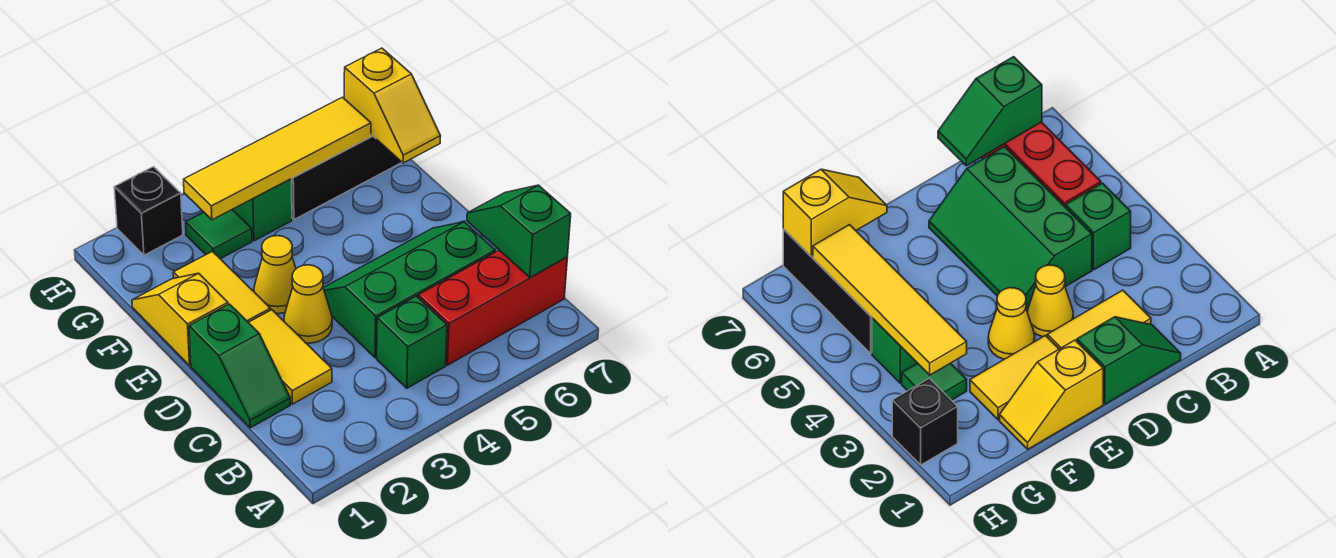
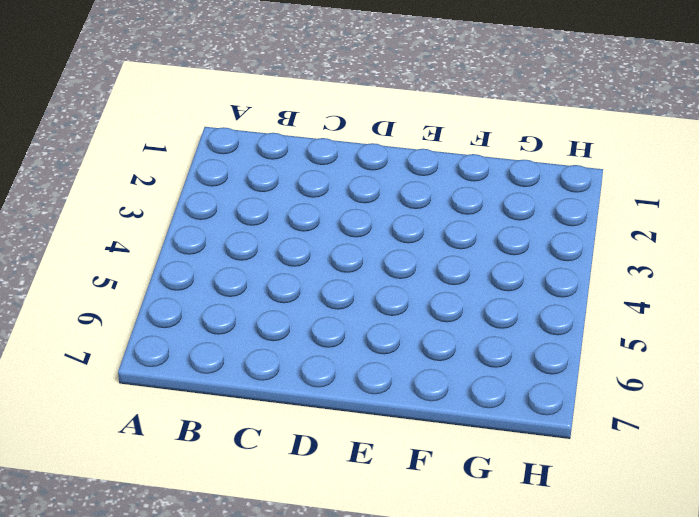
none -> green brick B4 level 1
none -> red brick B5:B7 level 1
none -> green slope C1:D1 level 1 top D

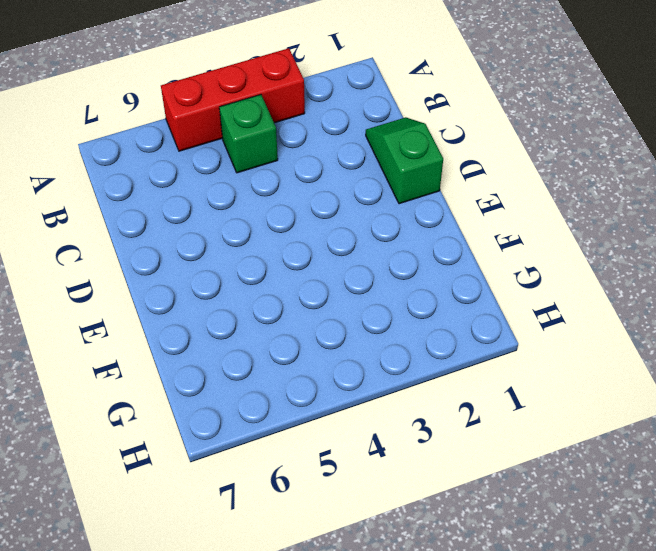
red brick A3:A5 level 1 -> red brick B5:B7 level 1
none -> yellow tile C2:D2 level 1
none -> green slope C4:D6 level 1 top C
none -> yellow cone D3 level 1

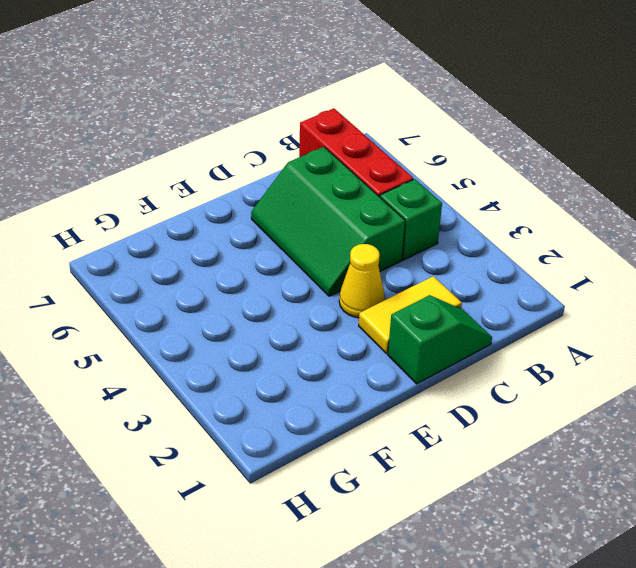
none -> yellow slope E1:F1 level 1 top E
none -> yellow tile E2:F2 level 1
none -> yellow cone E3 level 1

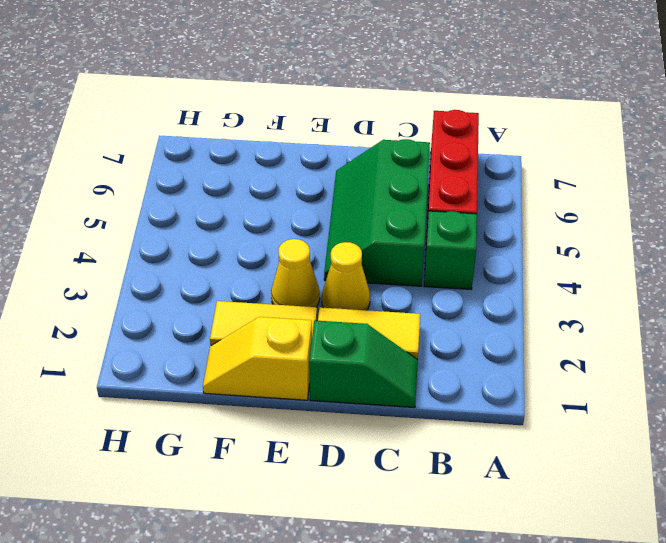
none -> green tile G3 level 1
none -> green brick G4 level 1
none -> black brick G5:G7 level 1

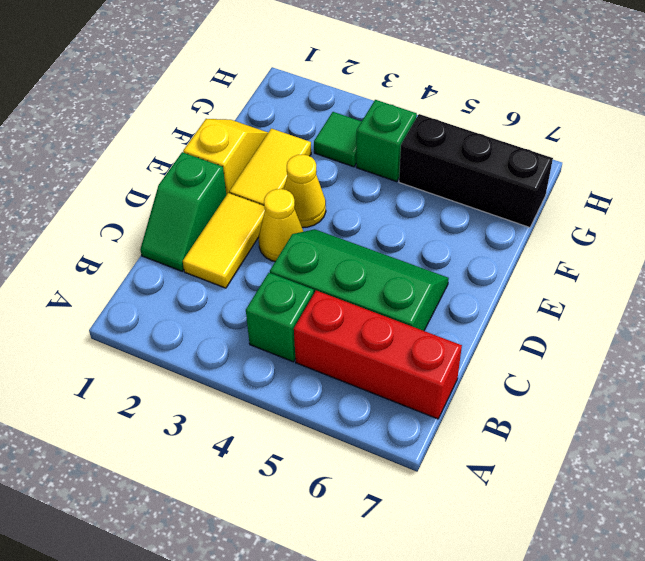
none -> black brick H2 level 1
none -> green slope B7:C7 level 2 top B
none -> yellow slope F7:G7 level 2 top G

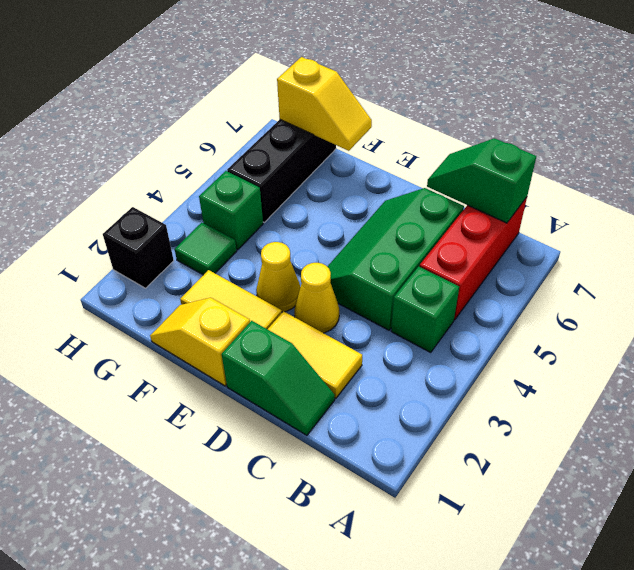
none -> yellow tile G3:G6 level 2

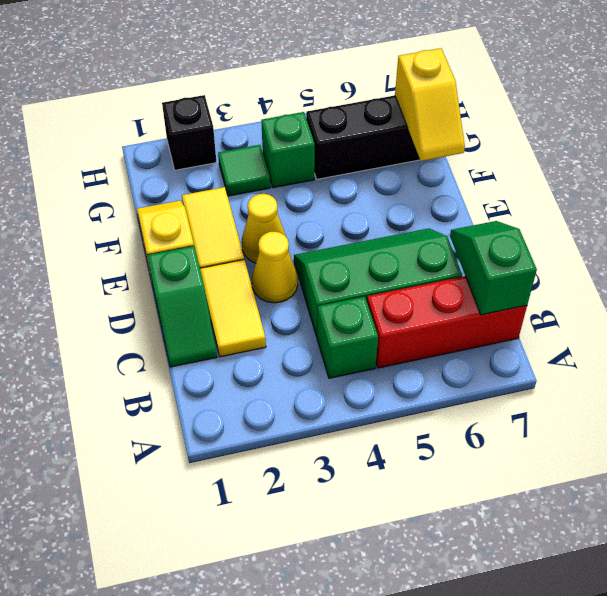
none -> yellow tile G3:G6 level 2

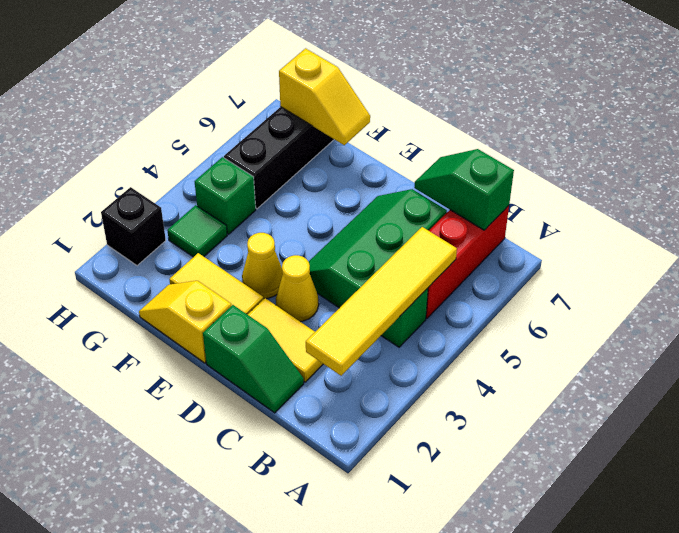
yellow tile B2:B5 level 2 -> yellow tile G3:G6 level 2

